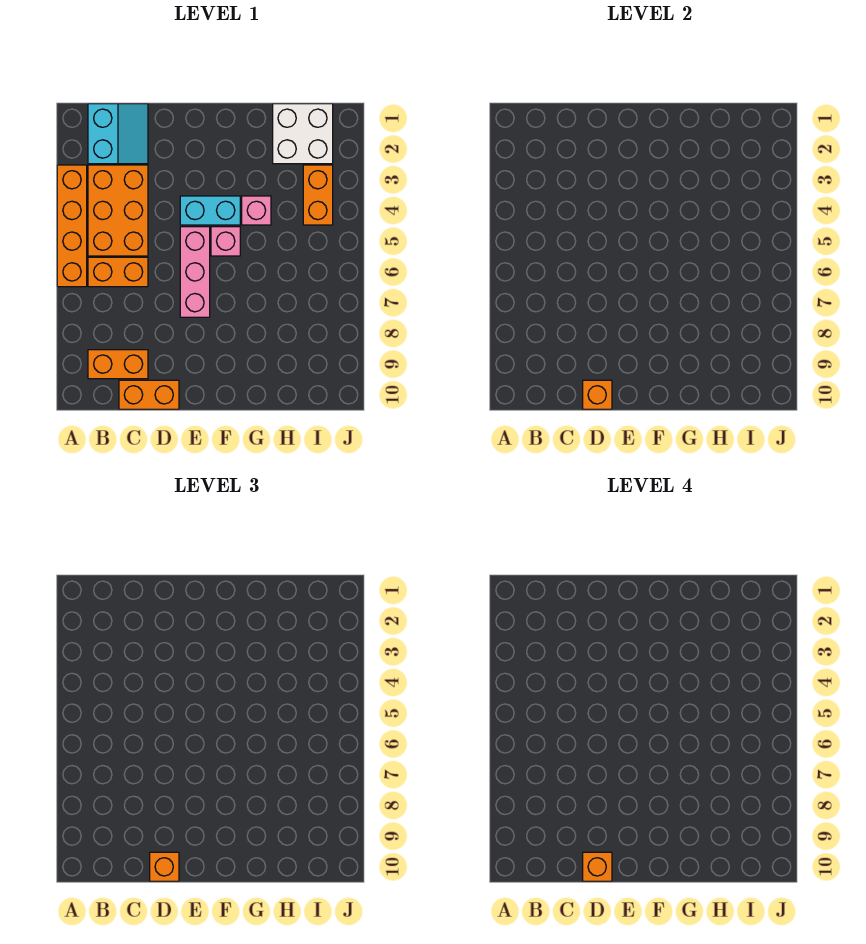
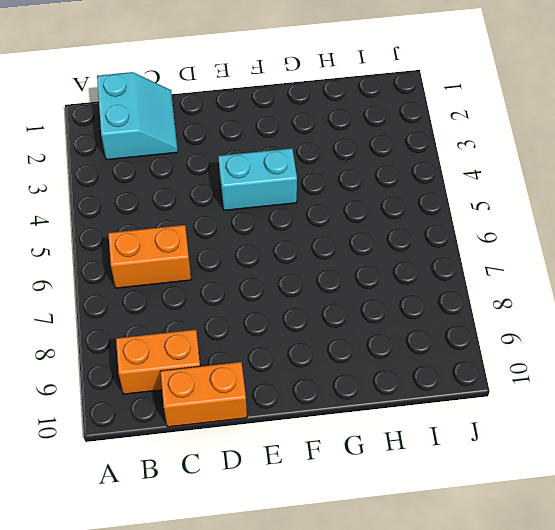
none -> orange brick A3:A6 level 1
none -> orange brick B3:C5 level 1
none -> pink brick E5:E7 level 1

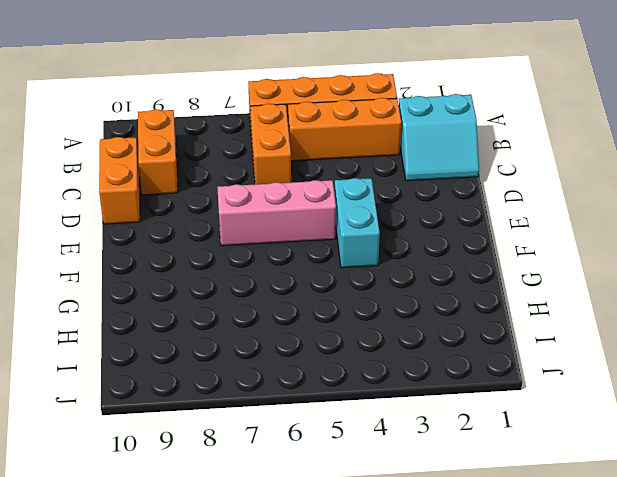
orange brick B3:B5 level 1 -> orange brick B3:C5 level 1
none -> pink brick F5 level 1
none -> pink brick G4 level 1
none -> white brick H1:I2 level 1

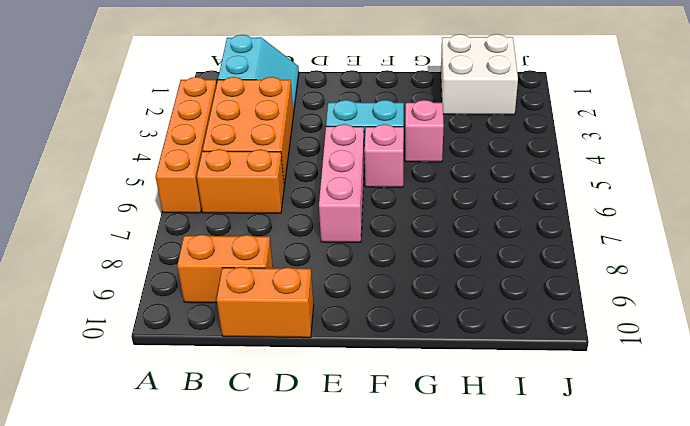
none -> orange brick I3:I4 level 1
none -> orange brick D10 level 2
none -> orange brick D10 level 3

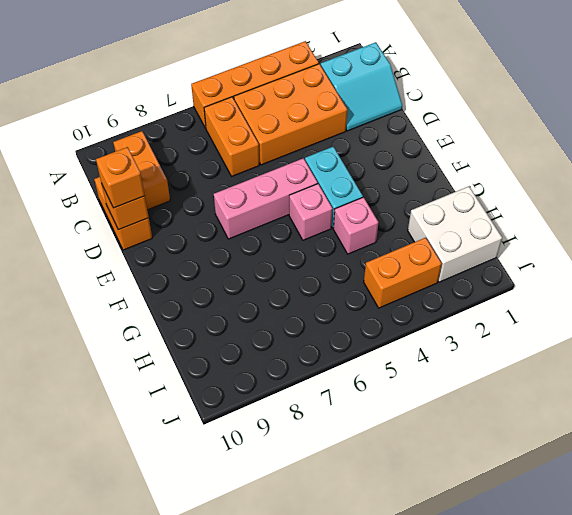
none -> orange brick D10 level 4

